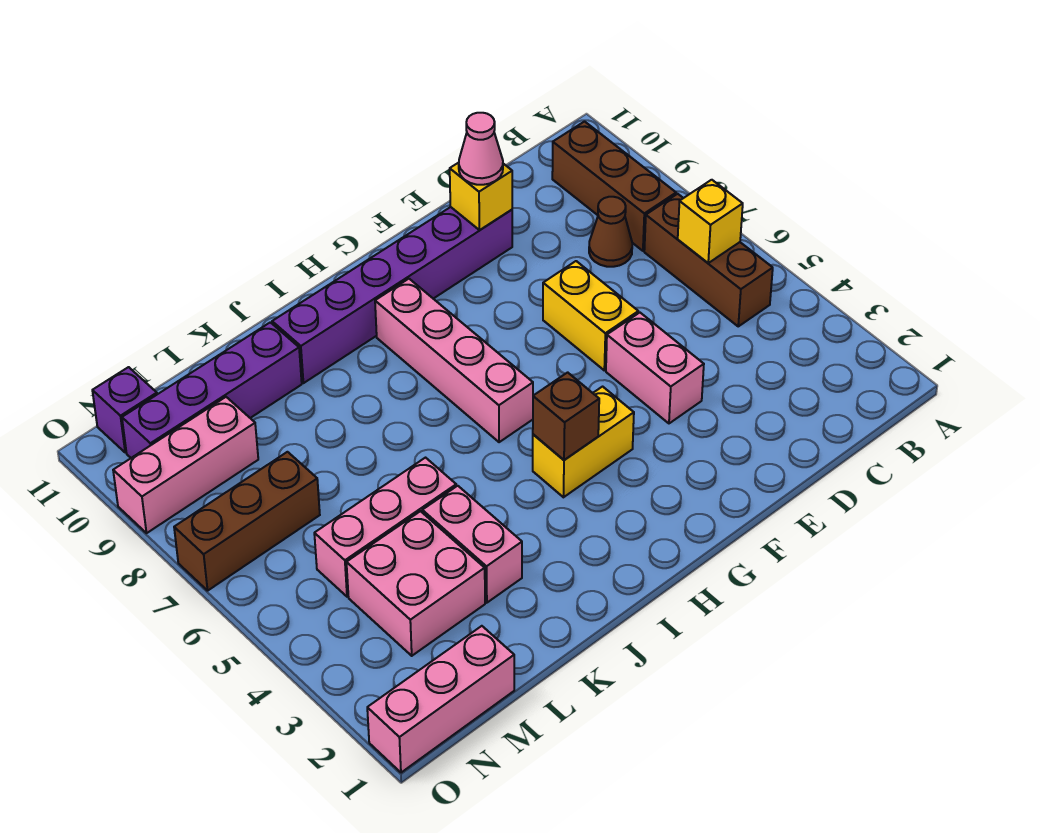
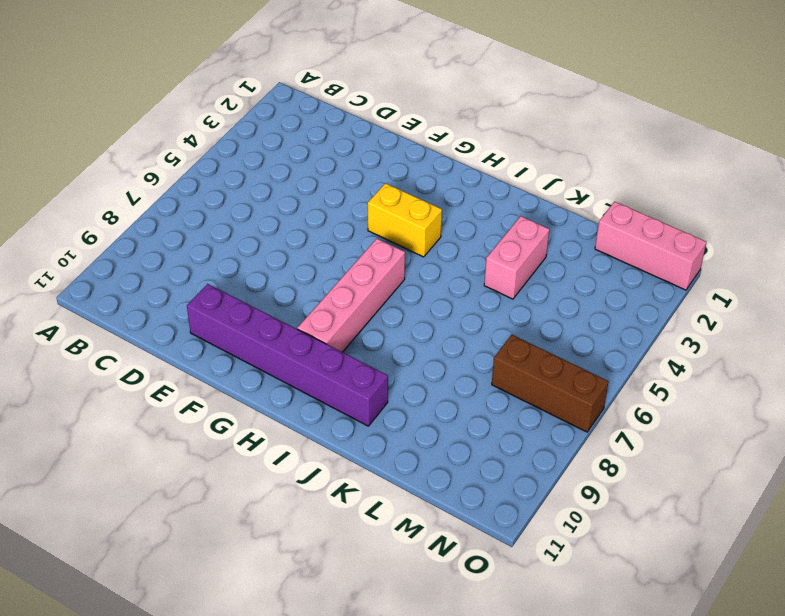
none -> brown brick B5:B7 level 1
none -> brown brick B8:B10 level 1
none -> brown cone C8 level 1

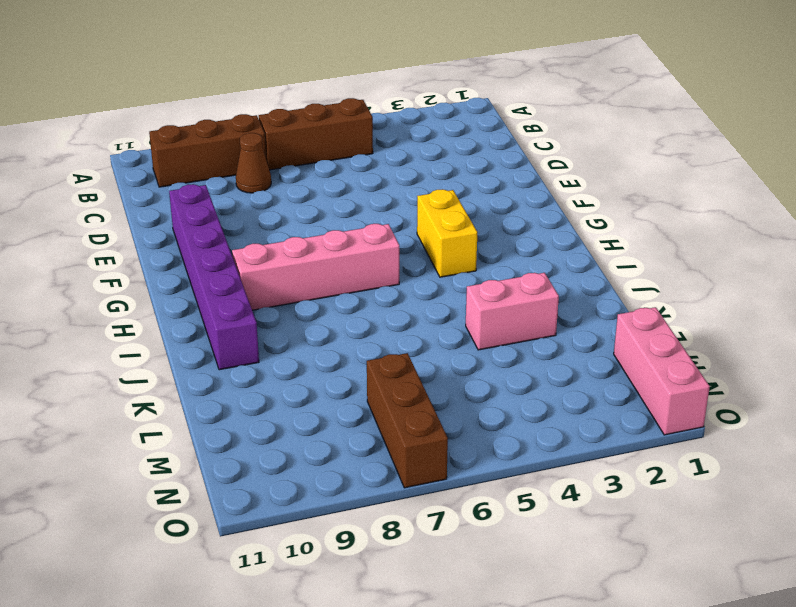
none -> pink brick E4:E5 level 1
none -> yellow brick E6:E7 level 1
none -> pink brick K5:M5 level 1

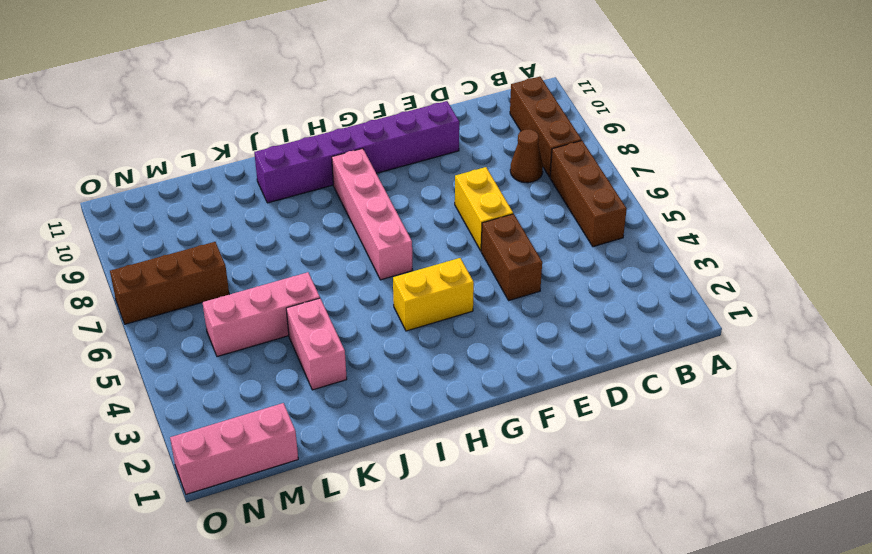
brown brick E4:E5 level 1 -> pink brick E4:E5 level 1
none -> purple brick K10:N10 level 1
none -> pink brick L3:M4 level 1
none -> pink brick M9:O9 level 1

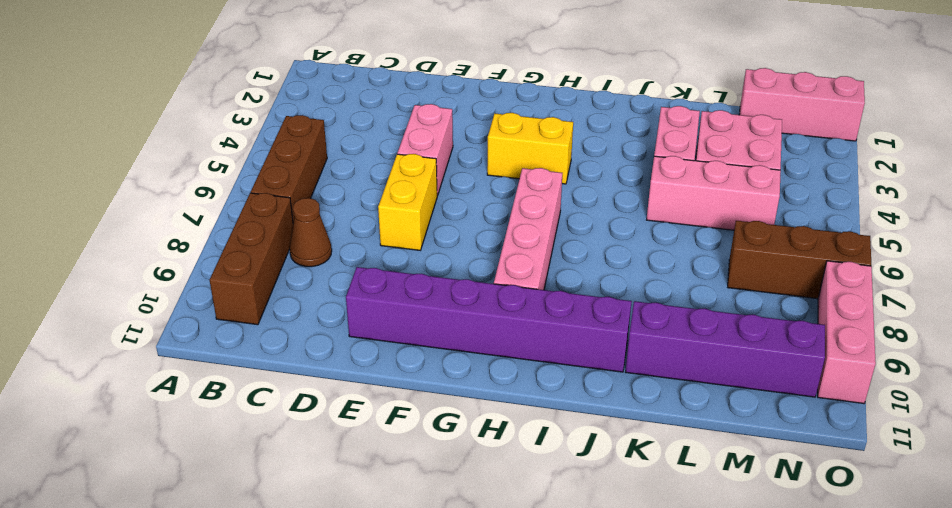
pink brick O8:O10 level 1 -> pink brick M9:O9 level 1
none -> purple brick N11 level 1
none -> yellow brick B6 level 2
none -> yellow brick E10 level 2

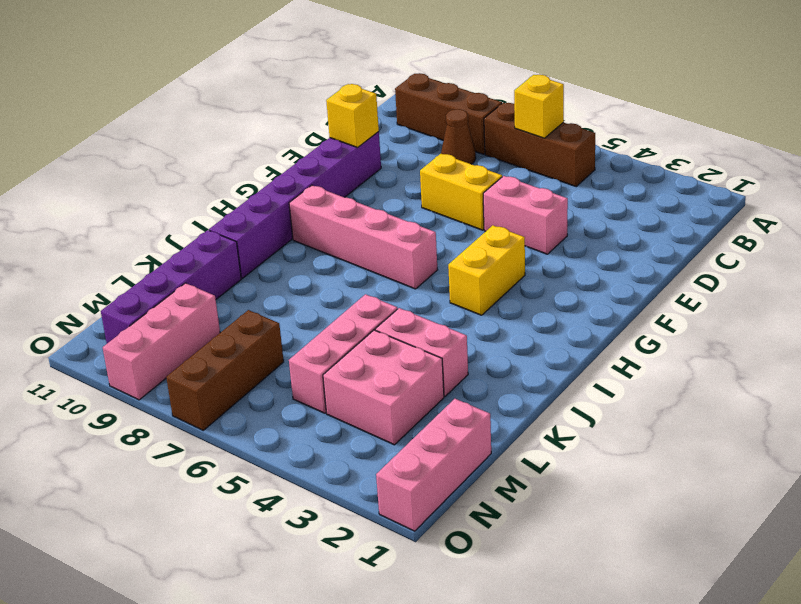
none -> purple brick N11 level 1
none -> brown brick H4 level 2
none -> pink cone E10 level 3

